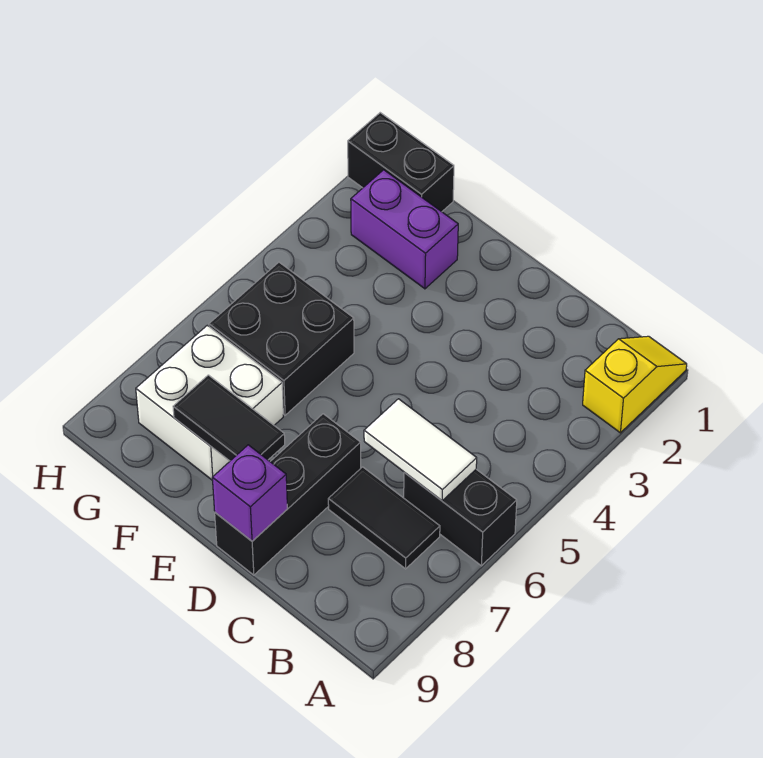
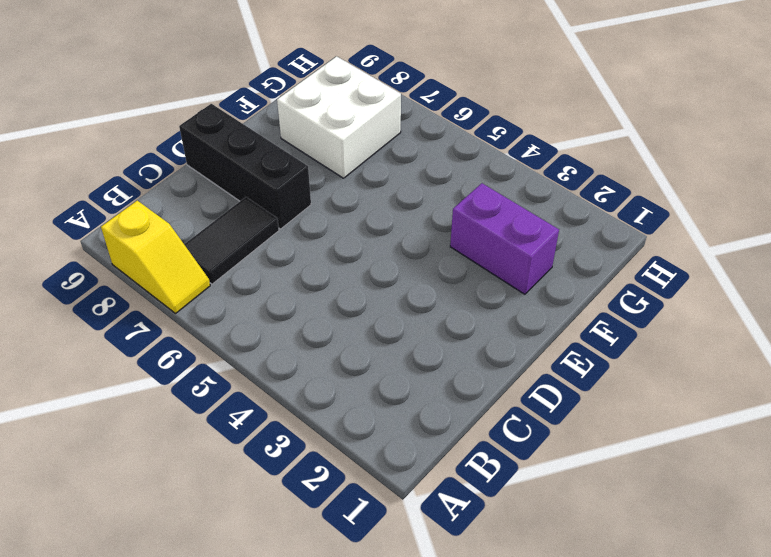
yellow slope A7:A8 level 1 top 8 -> yellow slope A1:A2 level 1 top 2
purple brick F2:F3 level 1 -> purple brick F2:G2 level 1
none -> black brick A6:B6 level 1
none -> black brick F5:G6 level 1

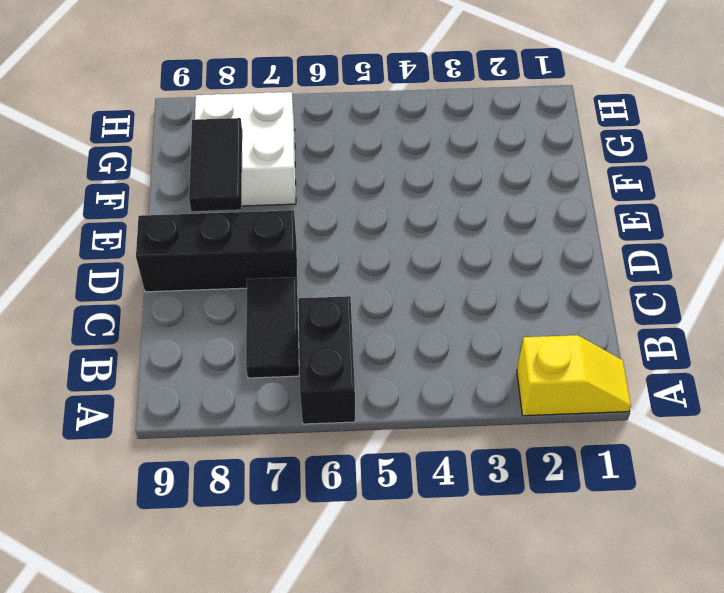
none -> purple brick F2:G2 level 1
none -> black brick F5:G6 level 1

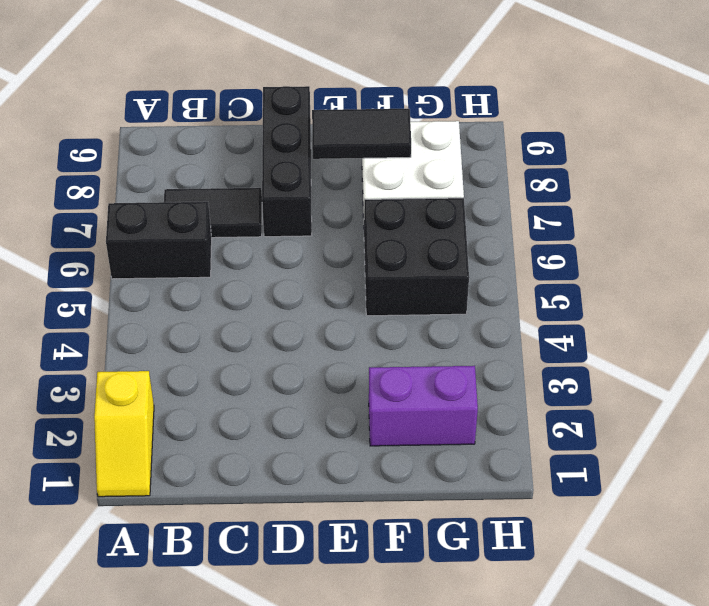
none -> black brick G1:H1 level 1
none -> white tile B6:C6 level 2

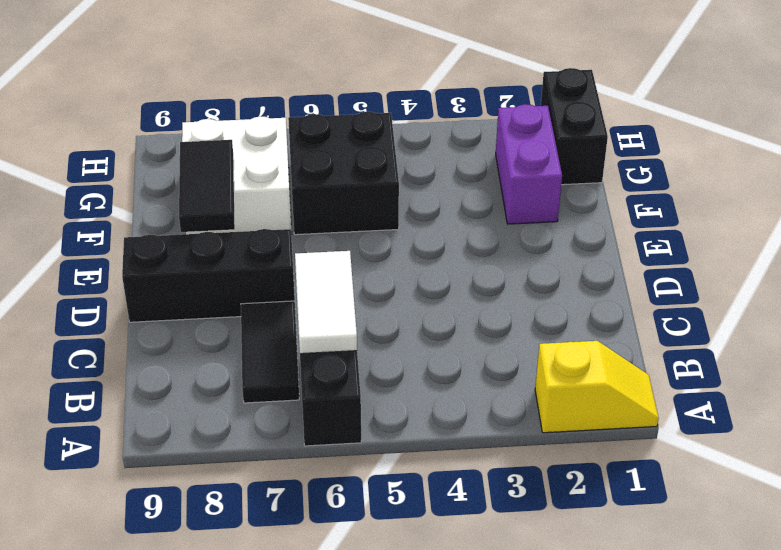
none -> purple brick D9 level 2

